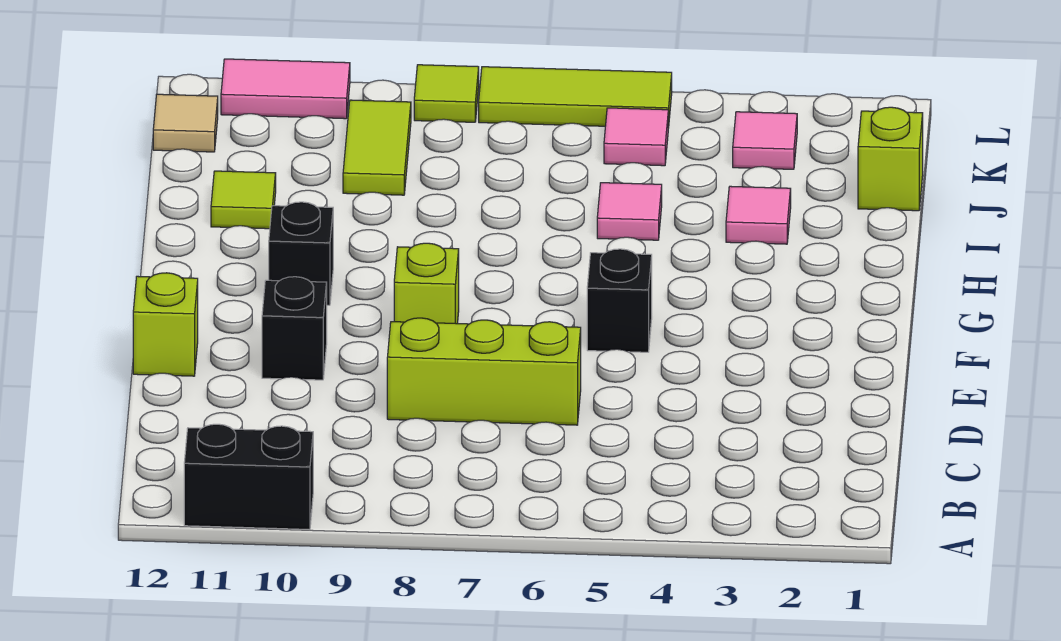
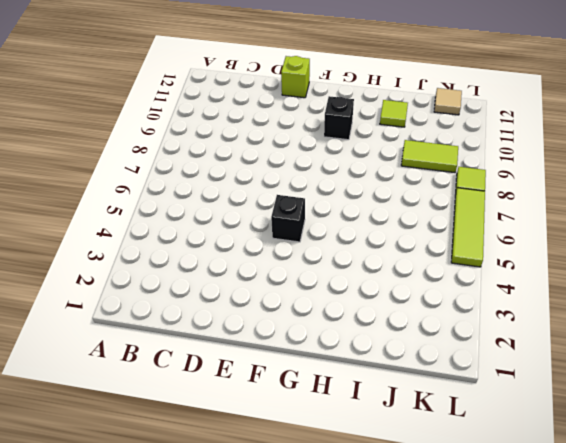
none -> black brick A10:A11 level 1
none -> lime brick D6:D8 level 1
none -> black brick E10 level 1

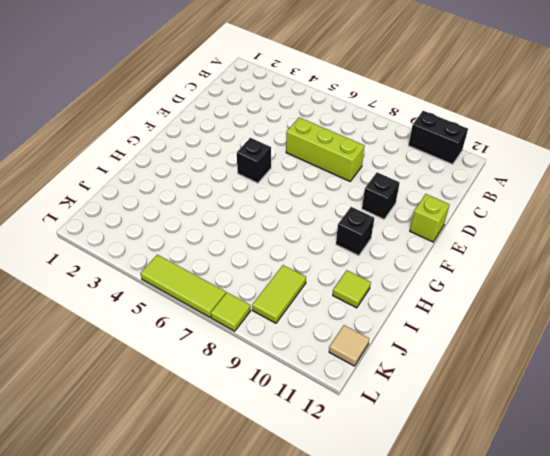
none -> lime brick F8 level 1
none -> pink tile I3 level 1
none -> pink tile I5 level 1

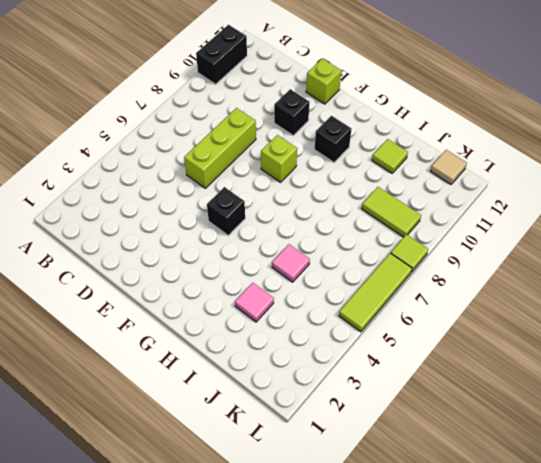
none -> lime brick J1 level 1
none -> pink tile K3 level 1
none -> pink tile K5 level 1

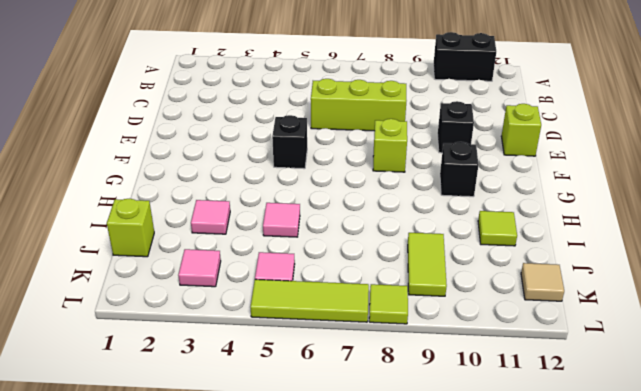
none -> pink tile L10:L11 level 1

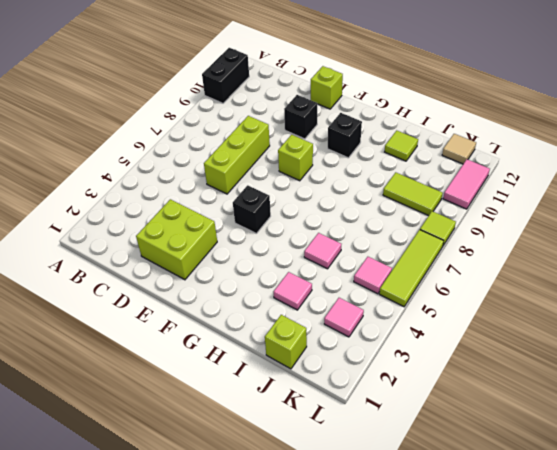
lime brick D2:E3 level 1 -> none

